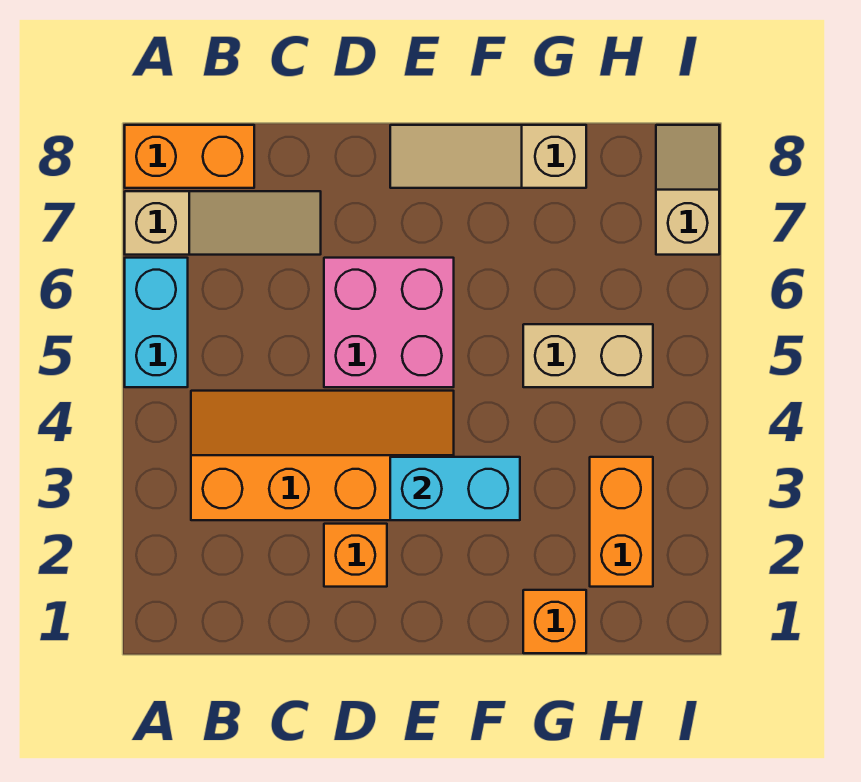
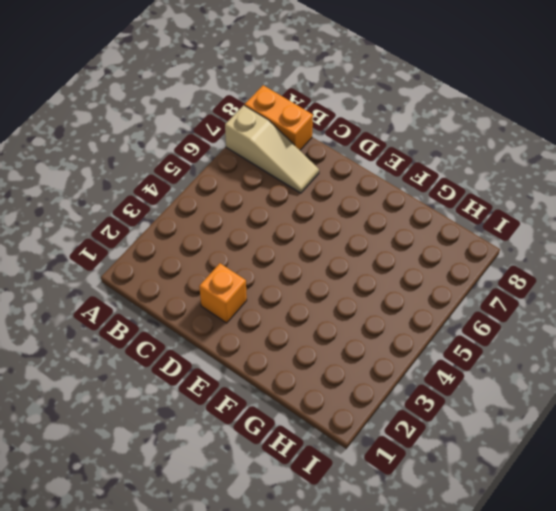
none -> cyan brick A5:A6 level 1
none -> orange slope B3:E4 level 1 top 3
none -> pink brick D5:E6 level 1

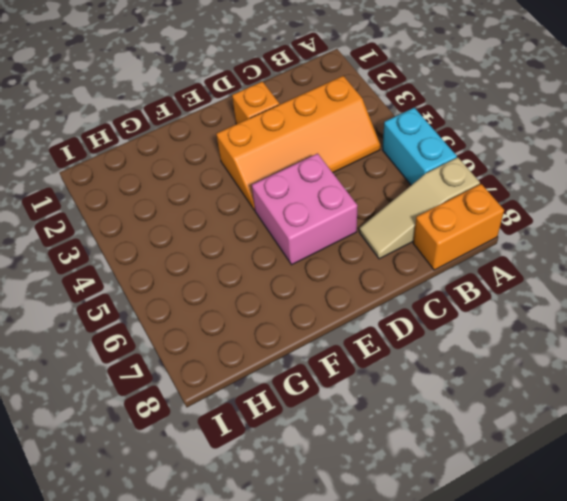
none -> tan slope E8:G8 level 1 top G
none -> orange brick G1 level 1
none -> tan brick G5:H5 level 1

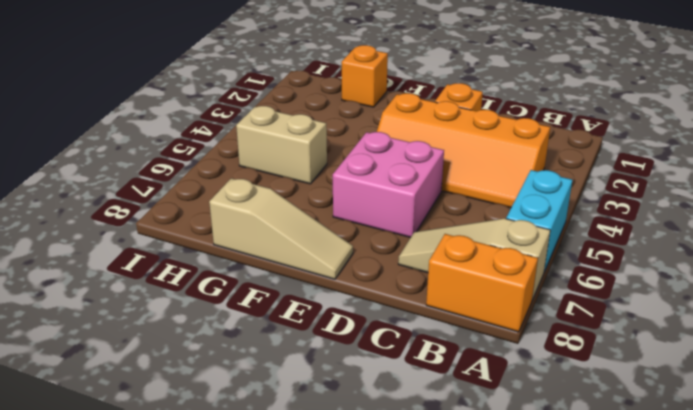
none -> orange brick H2:H3 level 1
none -> tan slope I7:I8 level 1 top 7
none -> cyan brick E3:F3 level 2

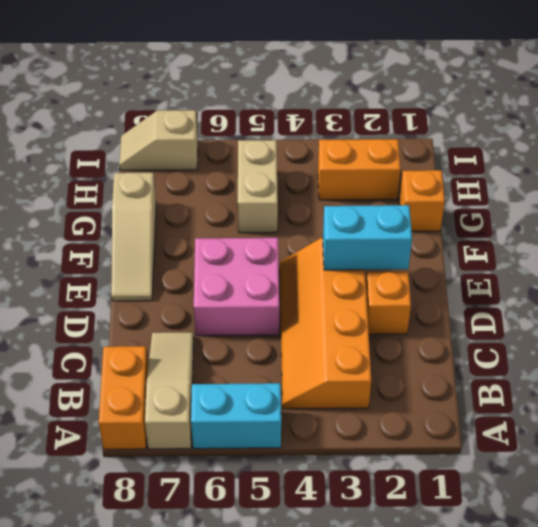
cyan brick E2:E3 level 2 -> cyan brick E3:F3 level 2

